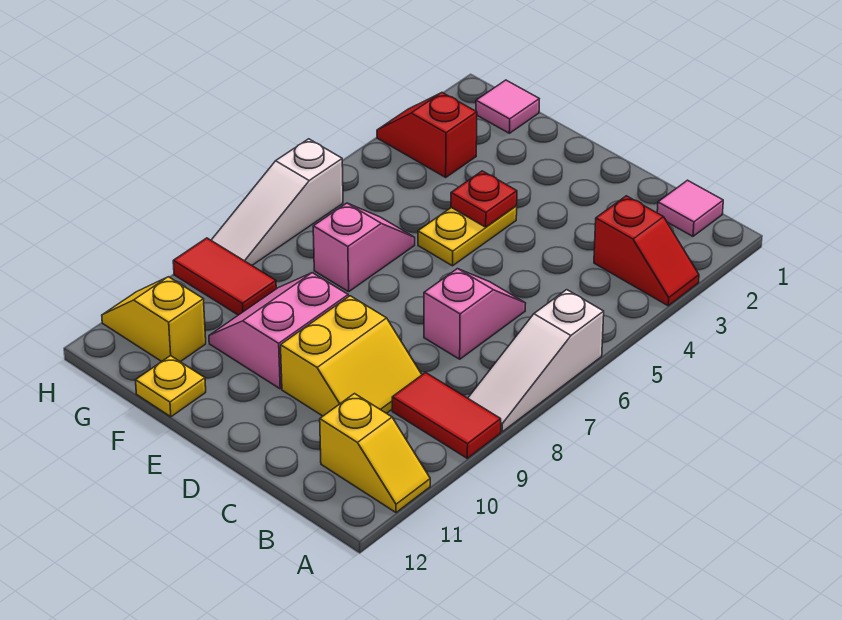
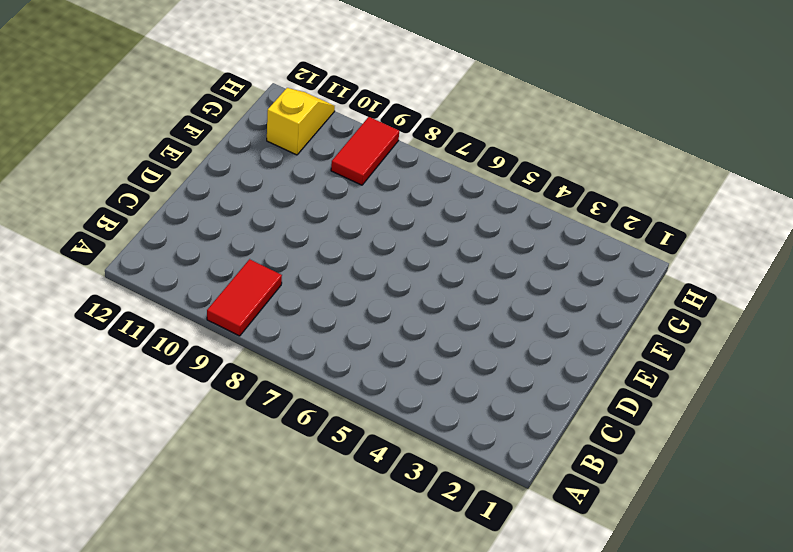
none -> red slope A3:B3 level 1 top B
none -> white slope A6:A8 level 1 top 6
none -> yellow slope A11:B11 level 1 top B

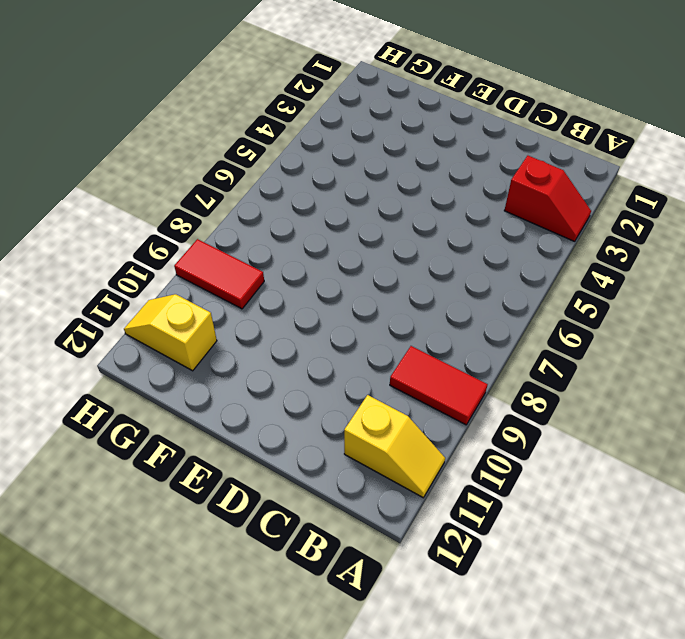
none -> white slope A6:A8 level 1 top 6
none -> pink tile B1 level 1
none -> pink slope C6:C7 level 1 top 7

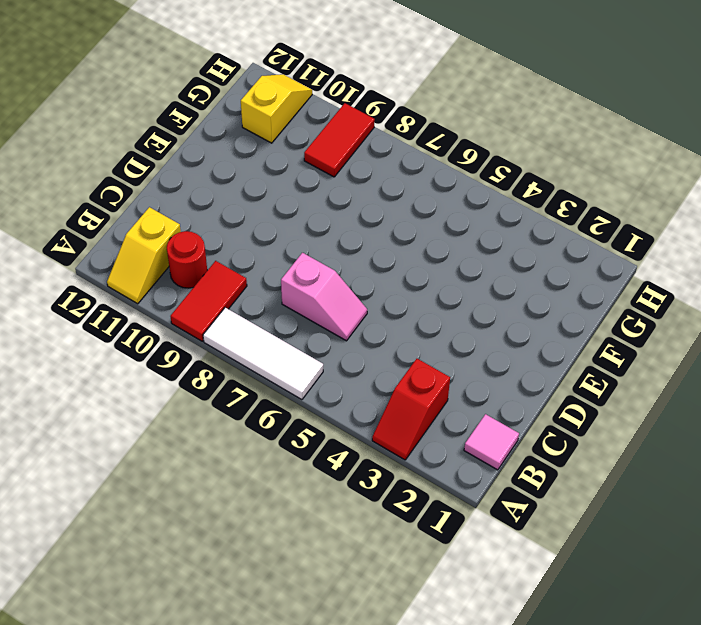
white tile A6:A8 level 1 -> white slope A6:A8 level 1 top 6
red round brick B10 level 1 -> none
none -> yellow slope C9:D10 level 1 top D
none -> yellow plate E4:E5 level 1
none -> pink slope E9:F10 level 1 top E

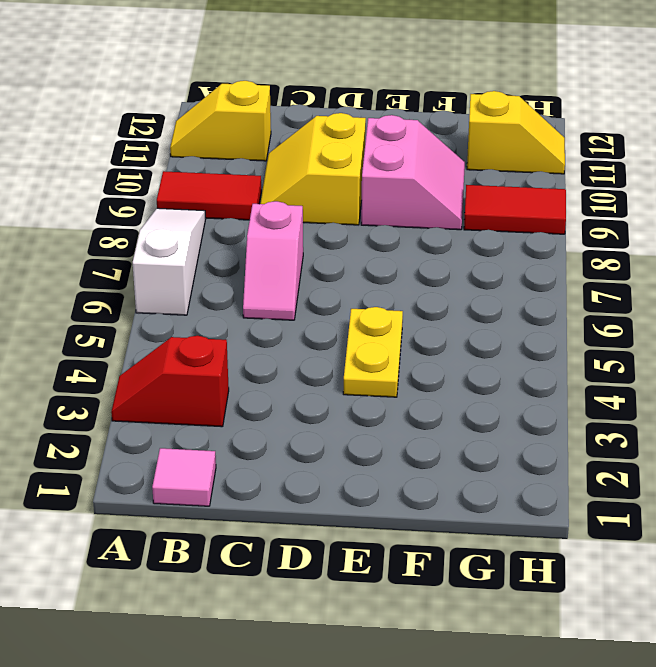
none -> pink slope F6:F7 level 1 top 7
none -> yellow plate F12 level 1
none -> pink tile G1 level 1

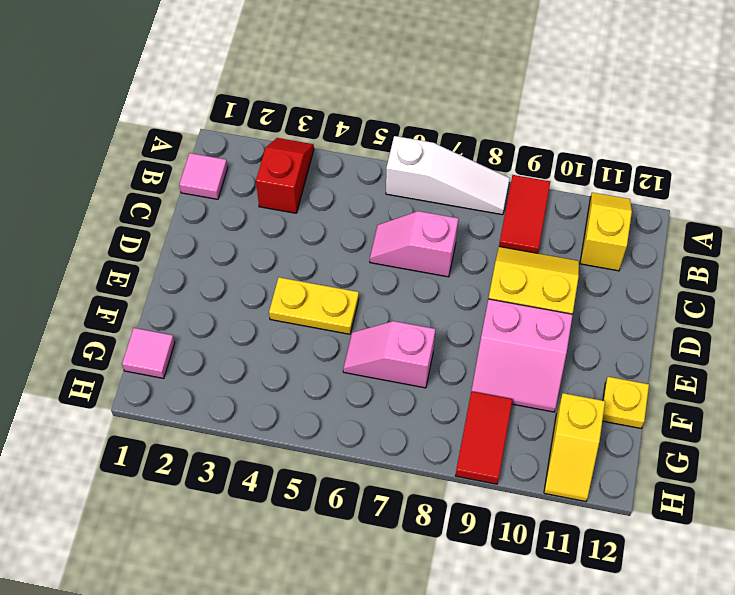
none -> red slope G3:H3 level 1 top G
none -> white slope H6:H8 level 1 top 6
none -> red plate E4 level 2

